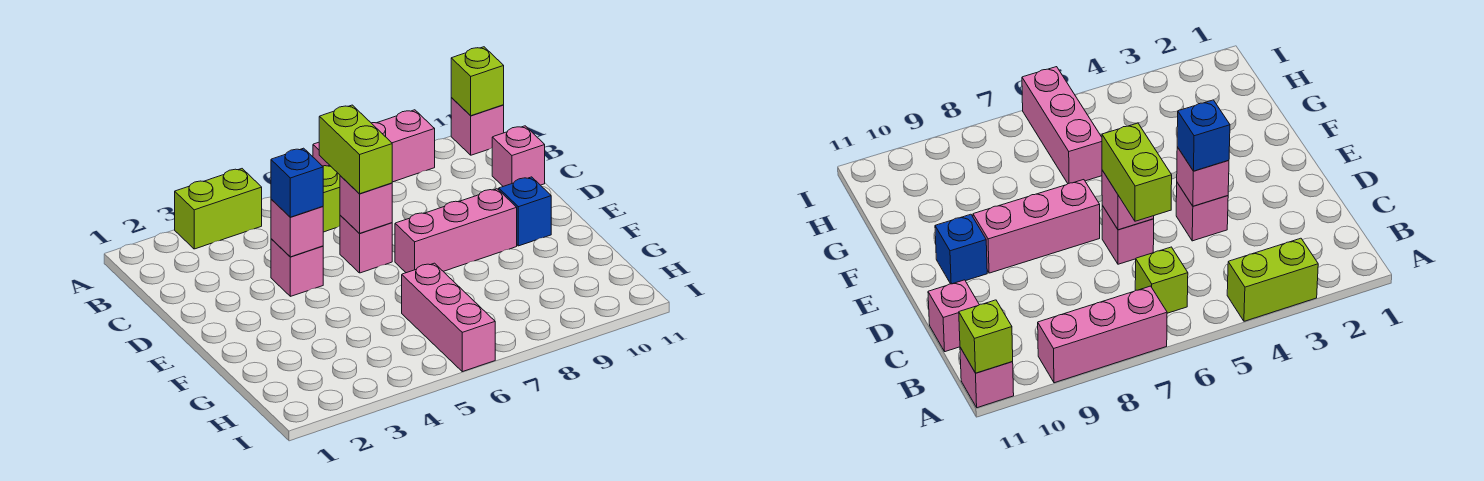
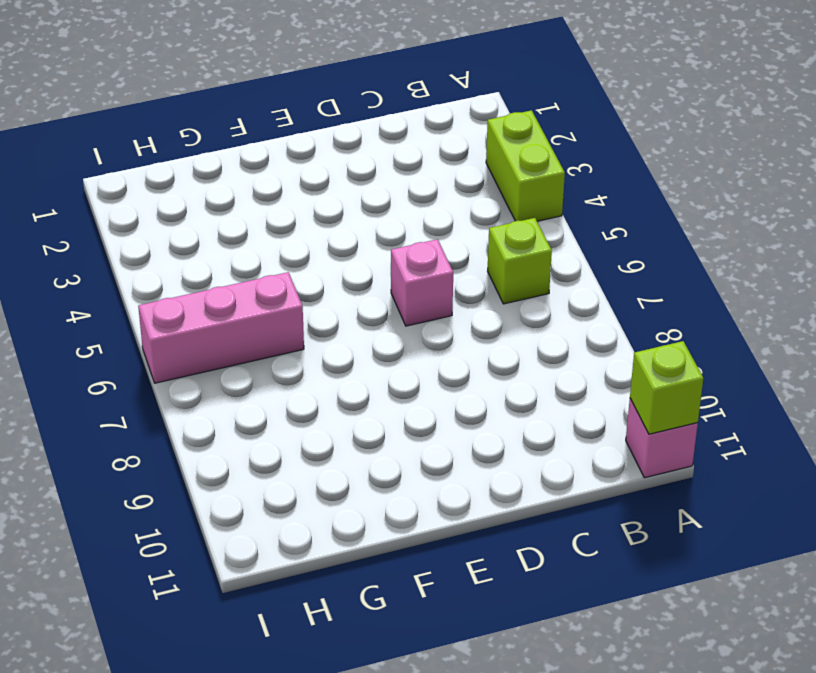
none -> pink brick A7:A9 level 1
none -> pink brick C11 level 1
none -> pink brick D4 level 1

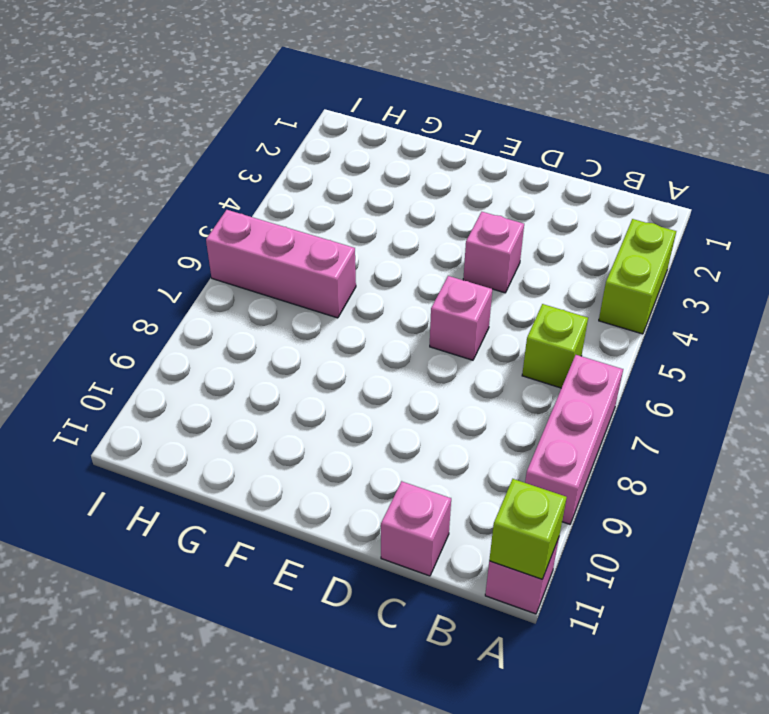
none -> pink brick E7:E9 level 1
none -> blue brick E10 level 1
none -> pink brick D4 level 2

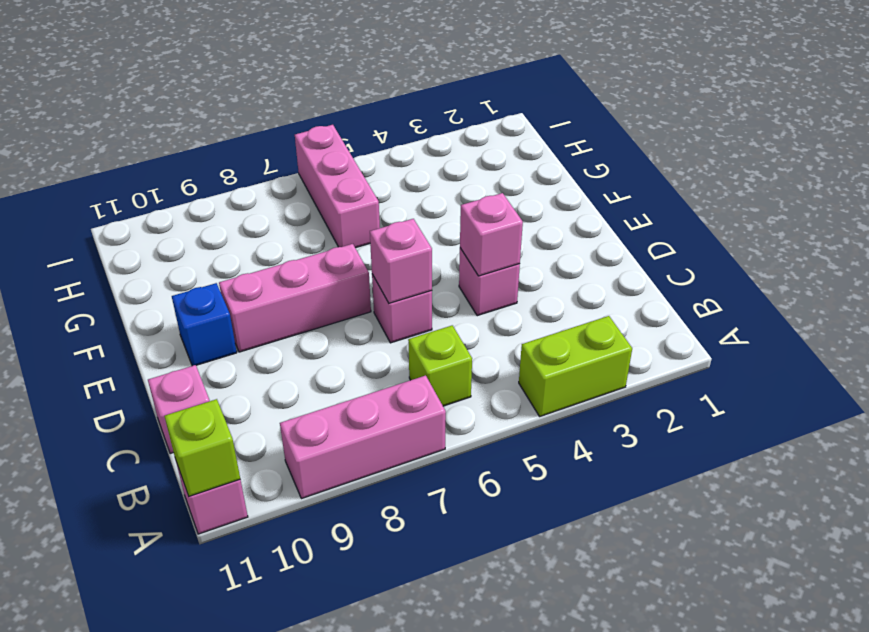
none -> lime brick C6:D6 level 3
none -> blue brick D4 level 3

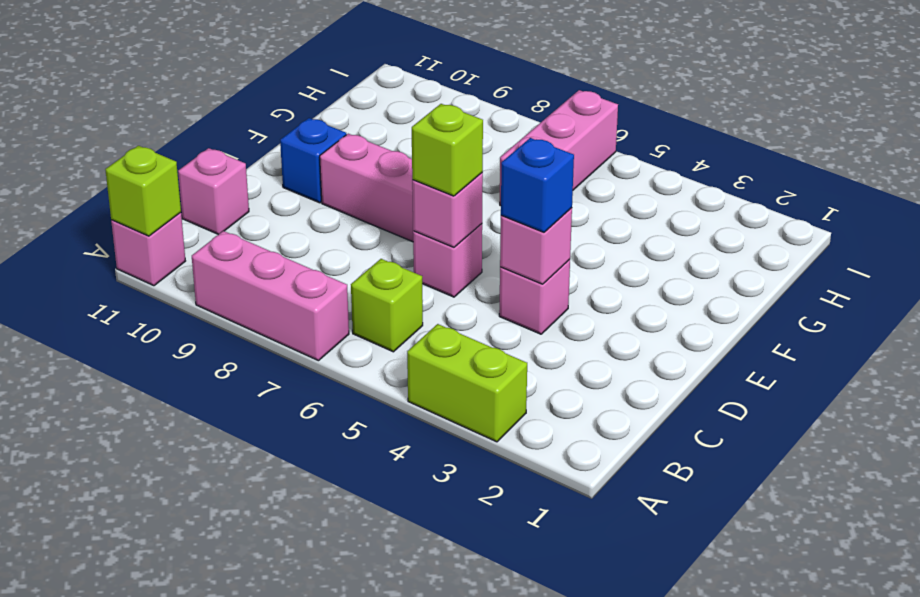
lime brick D6 level 3 -> lime brick C6:D6 level 3

